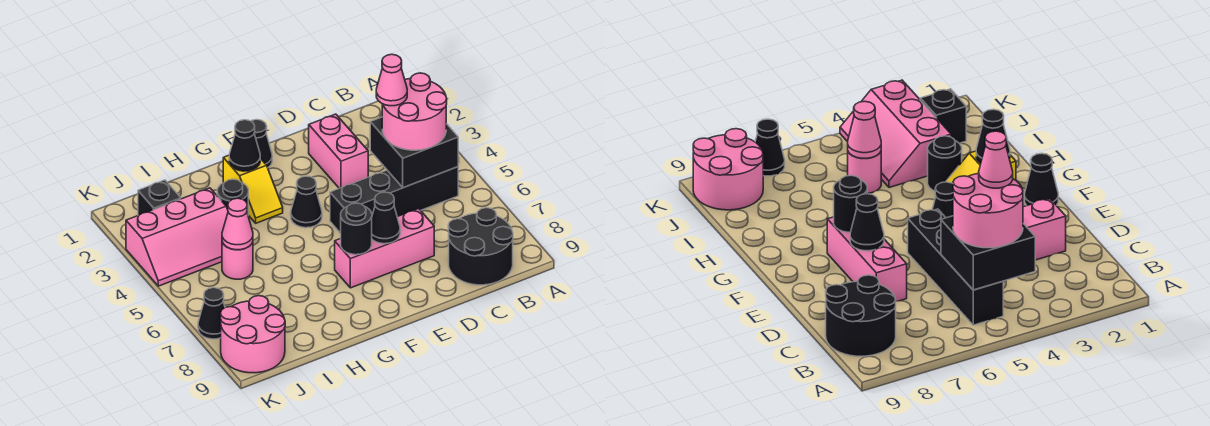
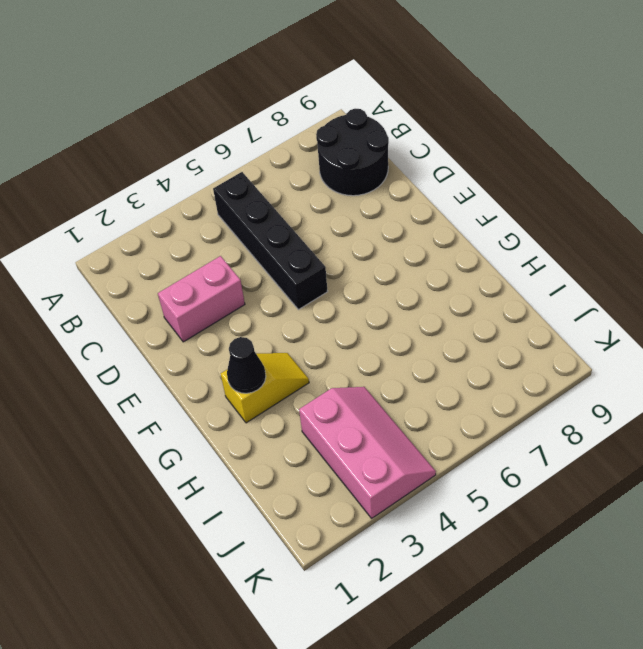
none -> pink brick D7:F7 level 1
none -> black cone F1 level 1
none -> black cone F4 level 1

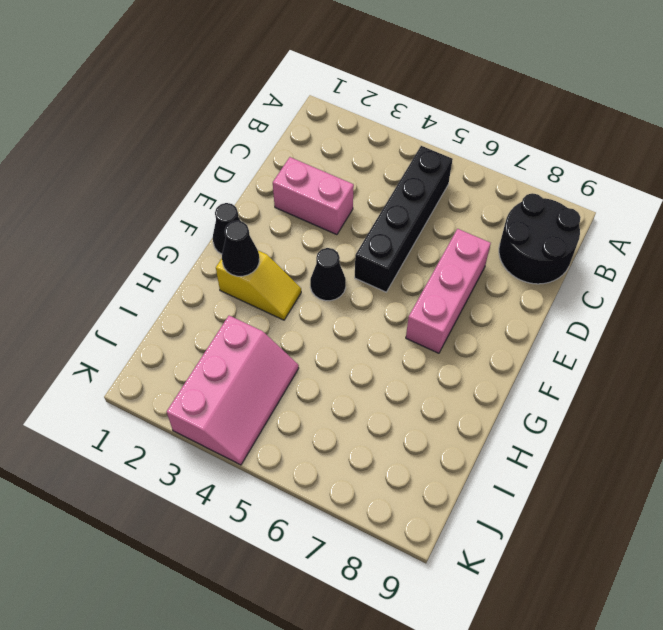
none -> black round brick H3 level 1
none -> pink round brick I5 level 1
none -> black brick J2 level 1

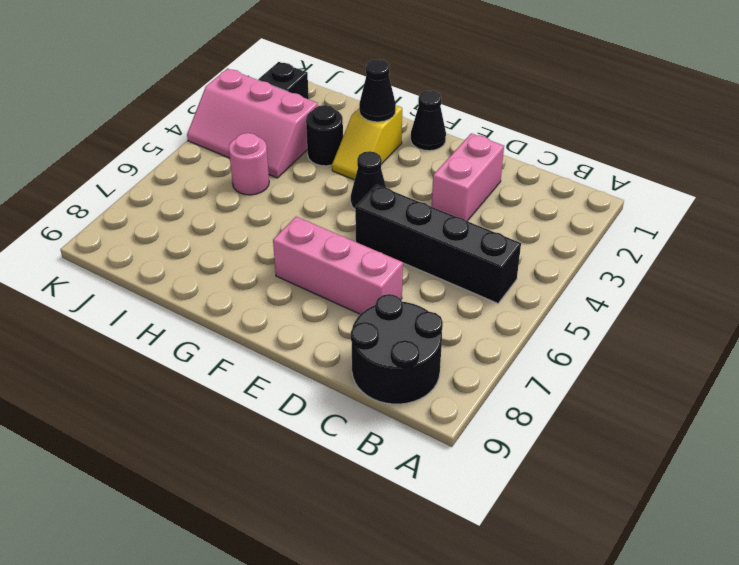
none -> pink round brick J8:K9 level 1
none -> black cone K7 level 1
none -> black brick B4:C5 level 2

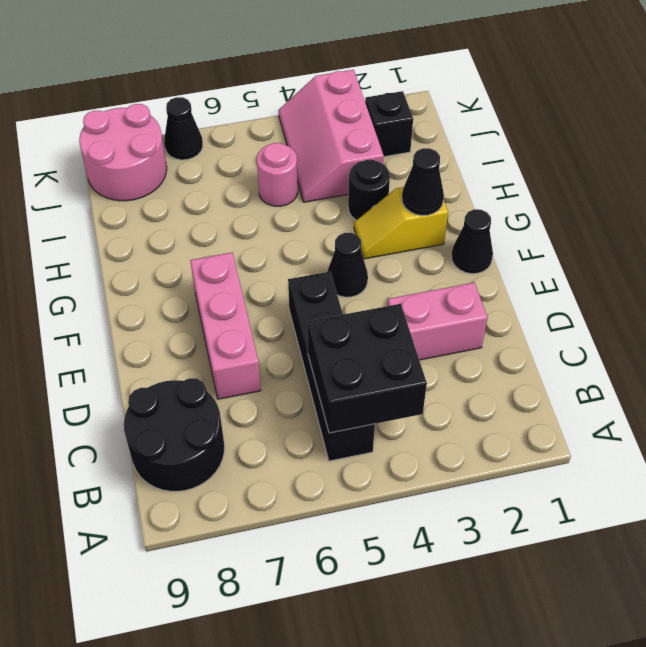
none -> black cone E7 level 2
none -> black round brick F7 level 2
none -> pink cone I5 level 2

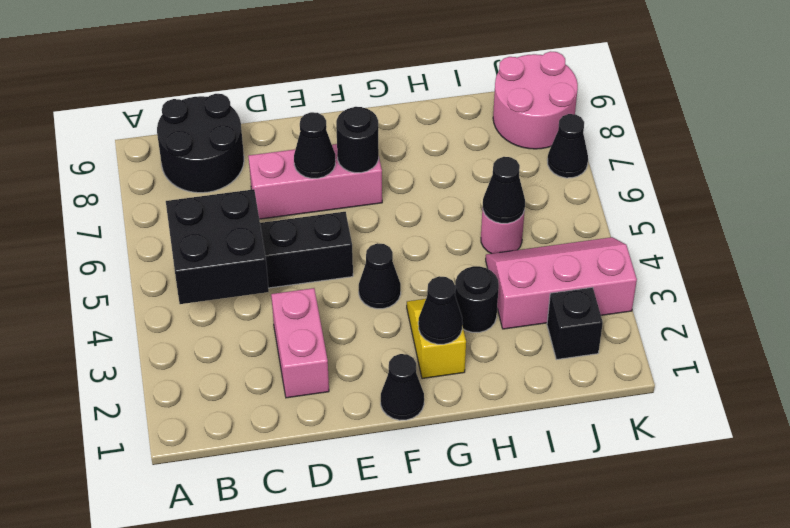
black cone I5 level 2 -> pink cone I5 level 2
none -> pink round brick B4:C5 level 3
none -> pink cone C4 level 4

